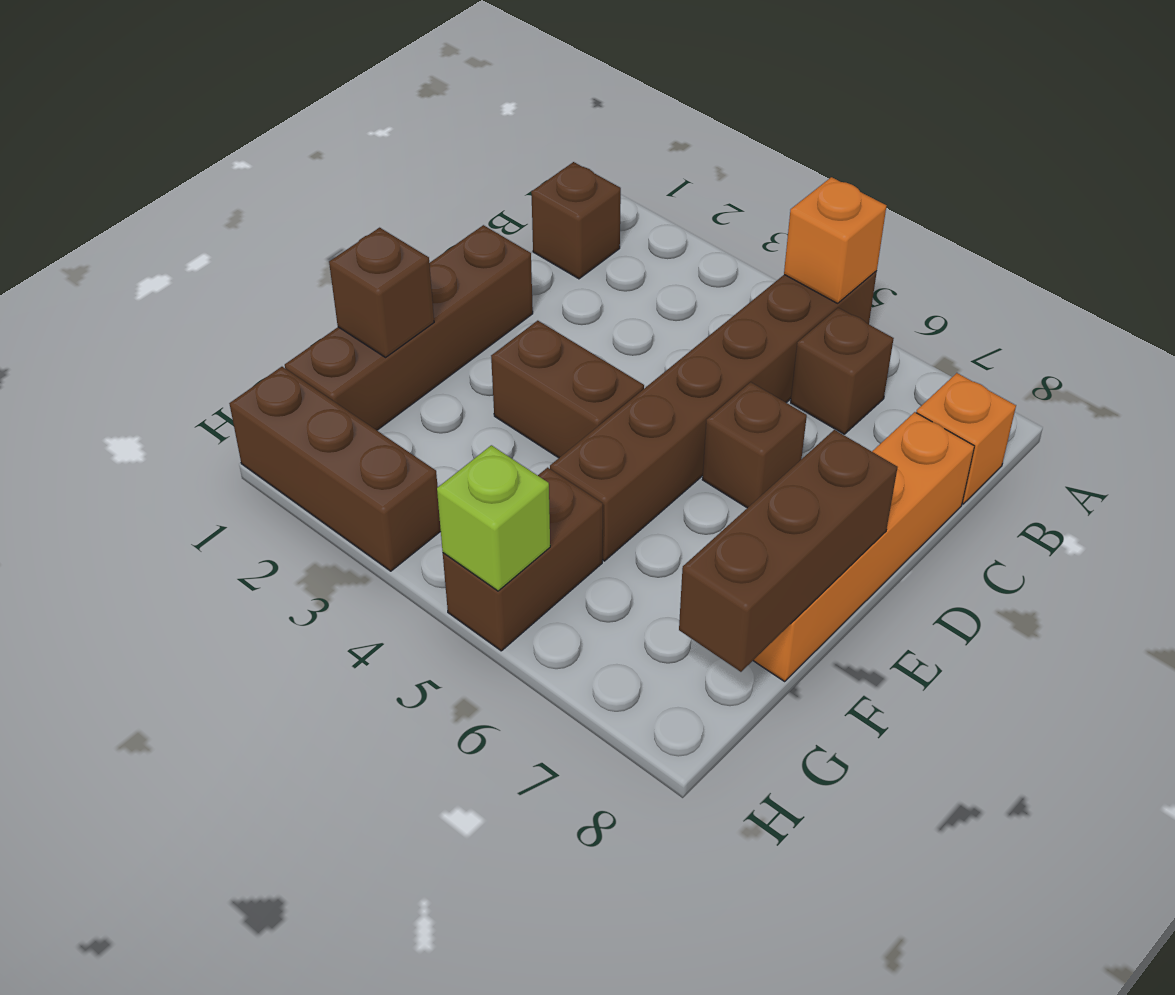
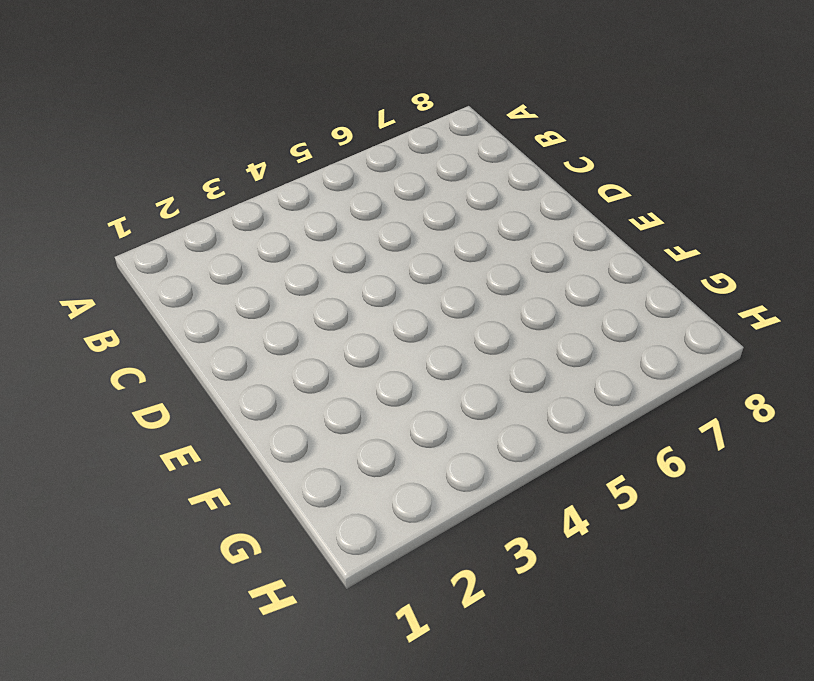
none -> brown brick A5:F5 level 1
none -> brown brick B1 level 1
none -> brown brick B6 level 1

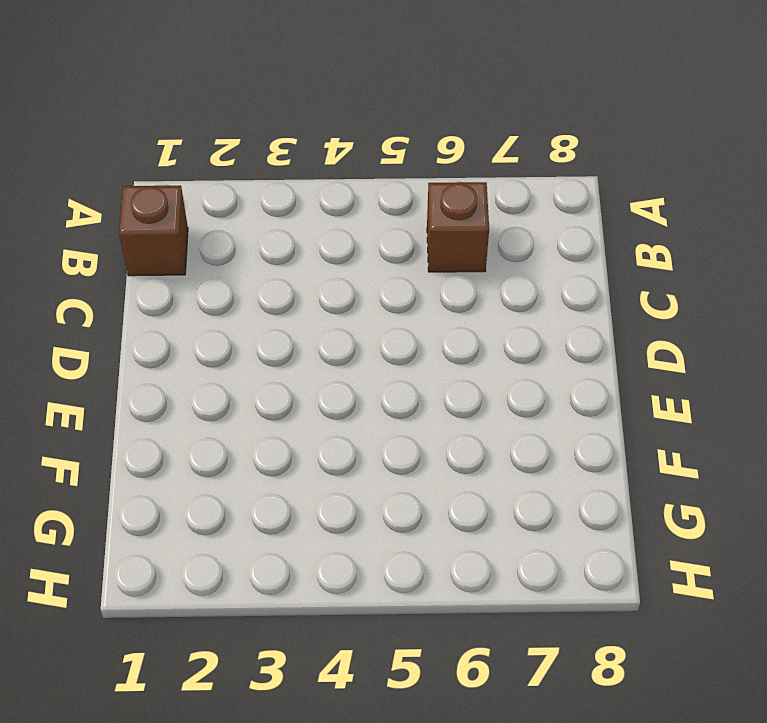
none -> brown brick A5:F5 level 1
none -> orange brick B8 level 1
none -> orange brick C8:F8 level 1

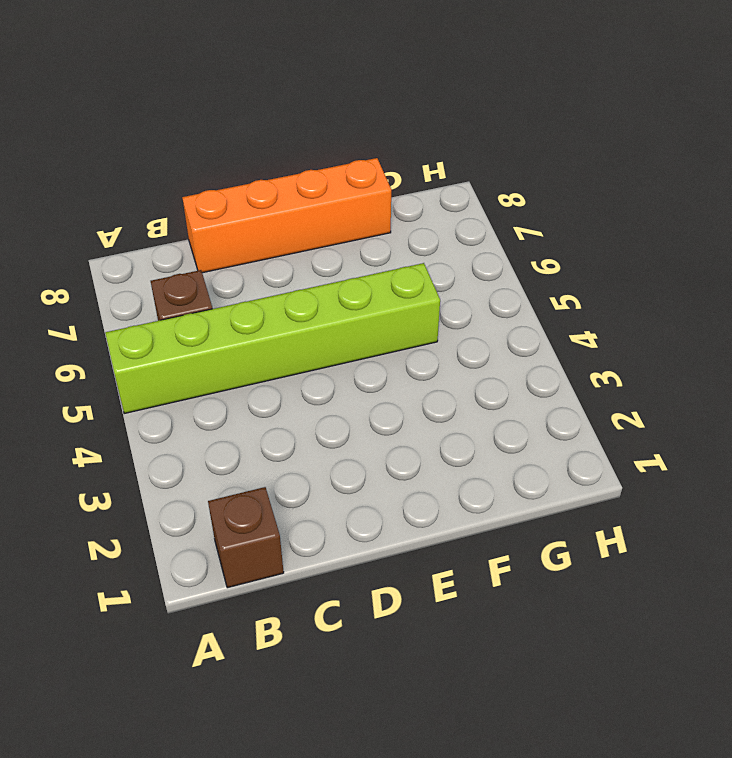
lime brick A5:F5 level 1 -> brown brick A5:F5 level 1
none -> orange brick B8 level 1
none -> brown brick D1:G1 level 1
none -> brown brick D6 level 1

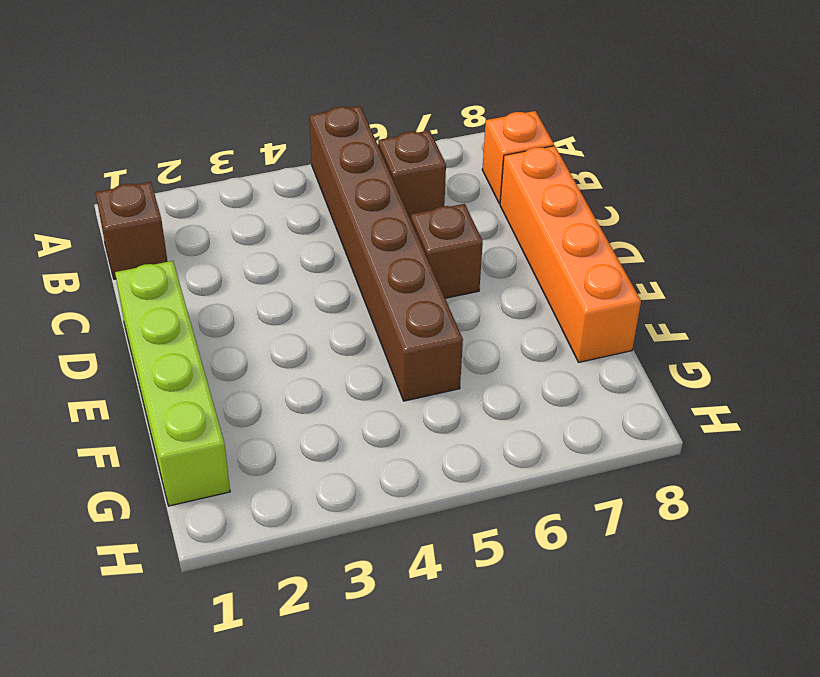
lime brick D1:G1 level 1 -> brown brick D1:G1 level 1
none -> brown brick E3:E4 level 1
none -> brown brick G5:H5 level 1
none -> brown brick H1:H3 level 1

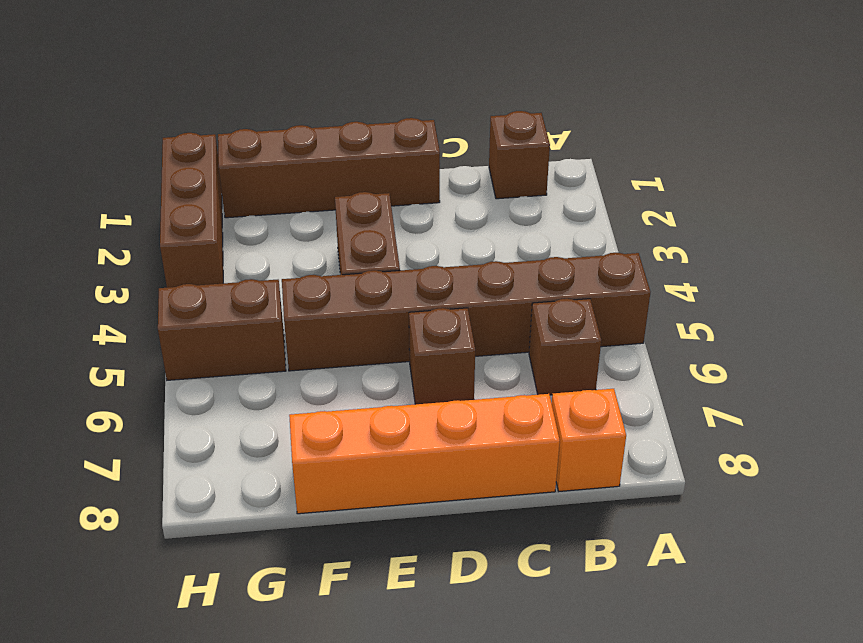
none -> orange brick A5 level 2
none -> brown brick E8:G8 level 2
none -> brown brick F1 level 2

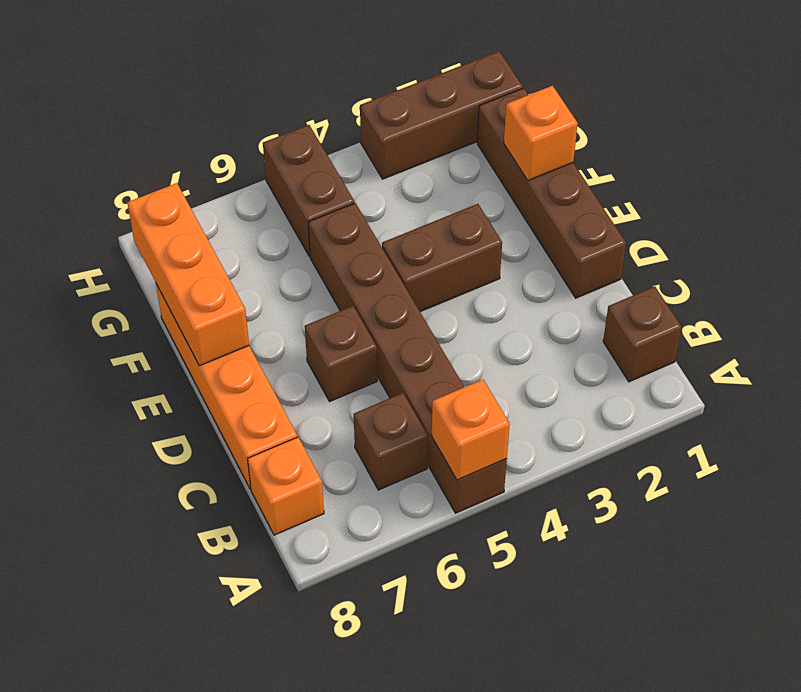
orange brick E8:G8 level 2 -> brown brick E8:G8 level 2
orange brick F1 level 2 -> brown brick F1 level 2
none -> lime brick H5 level 2

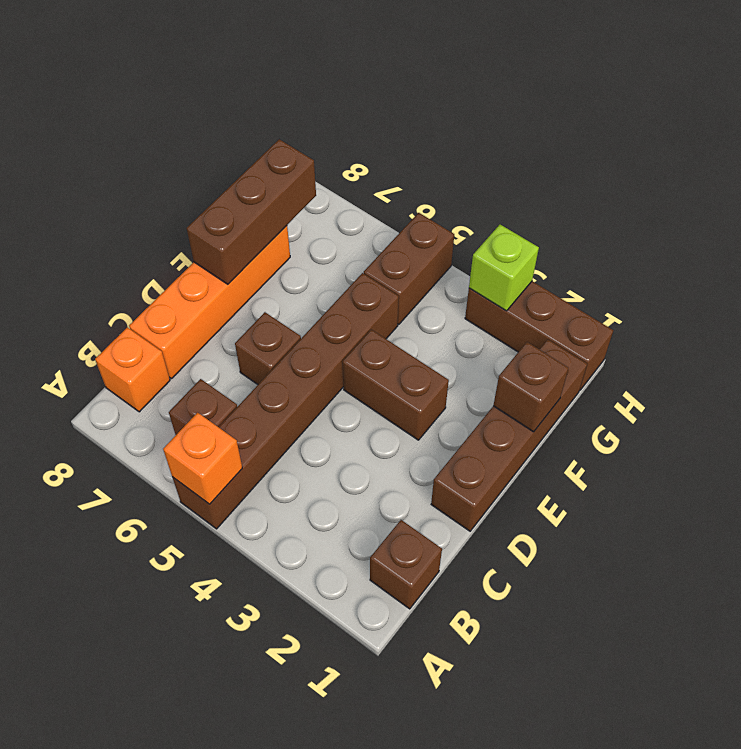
lime brick H3 level 2 -> lime brick H5 level 2

